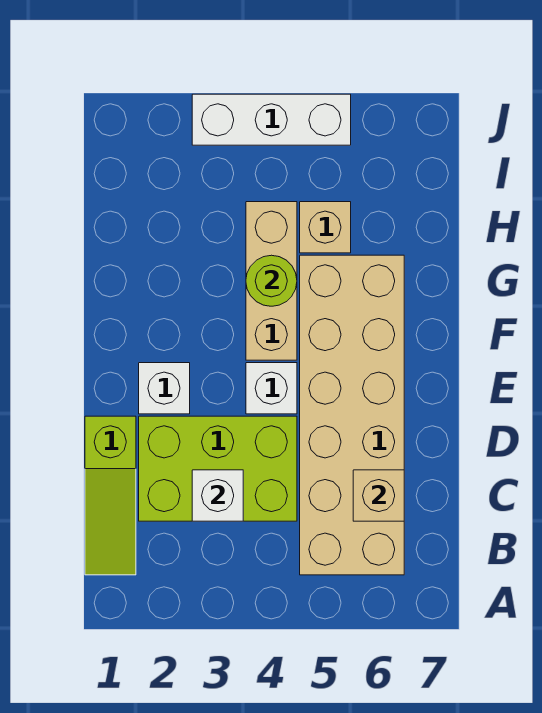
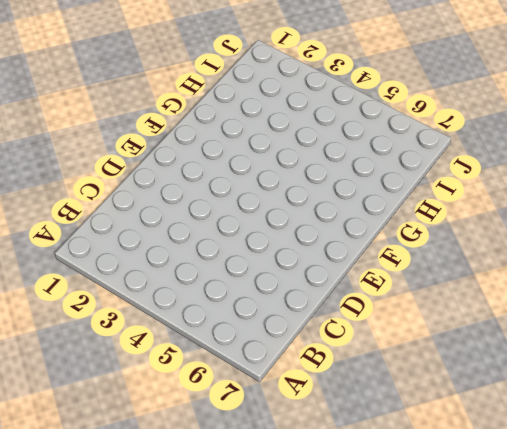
none -> lime slope B1:D1 level 1 top D
none -> tan brick B5:G6 level 1

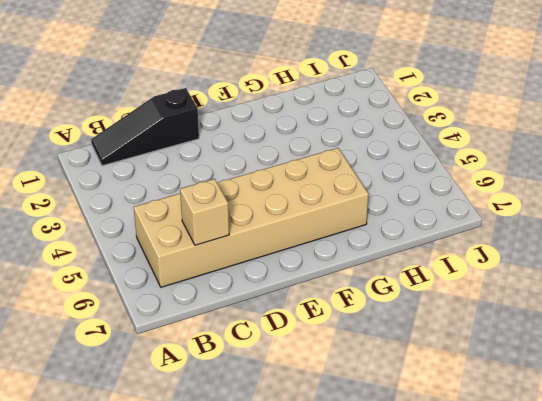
black slope B1:D1 level 1 top D -> lime slope B1:D1 level 1 top D
none -> lime brick C2:D4 level 1
none -> white brick E2 level 1

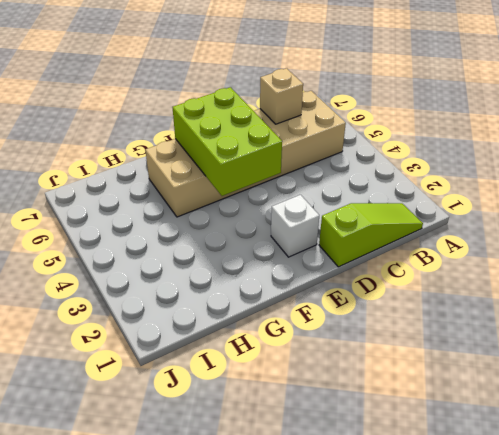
lime brick E4:F6 level 2 -> lime brick C2:D4 level 1
none -> white brick E4 level 1
none -> tan brick F4:H4 level 1

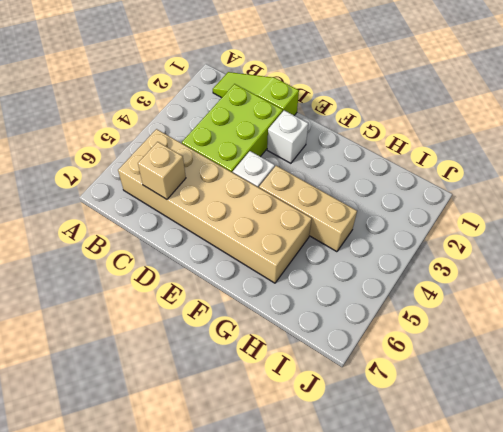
none -> tan brick H5 level 1
none -> white brick J3:J5 level 1

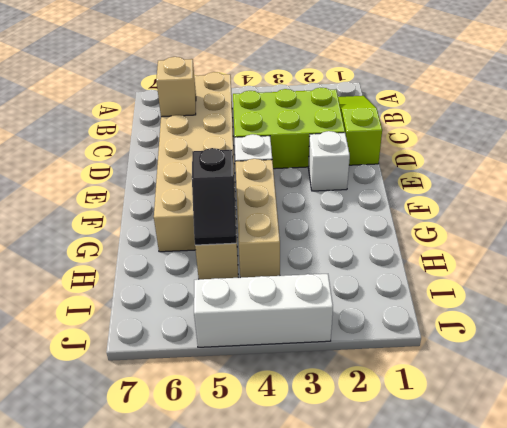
black slope G5:H5 level 2 top G -> none
none -> white brick C3 level 2
none -> lime round brick G4 level 2

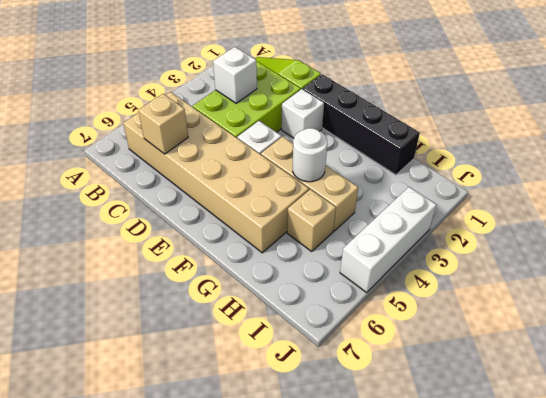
black brick E1:H1 level 1 -> none
white round brick G4 level 2 -> lime round brick G4 level 2

